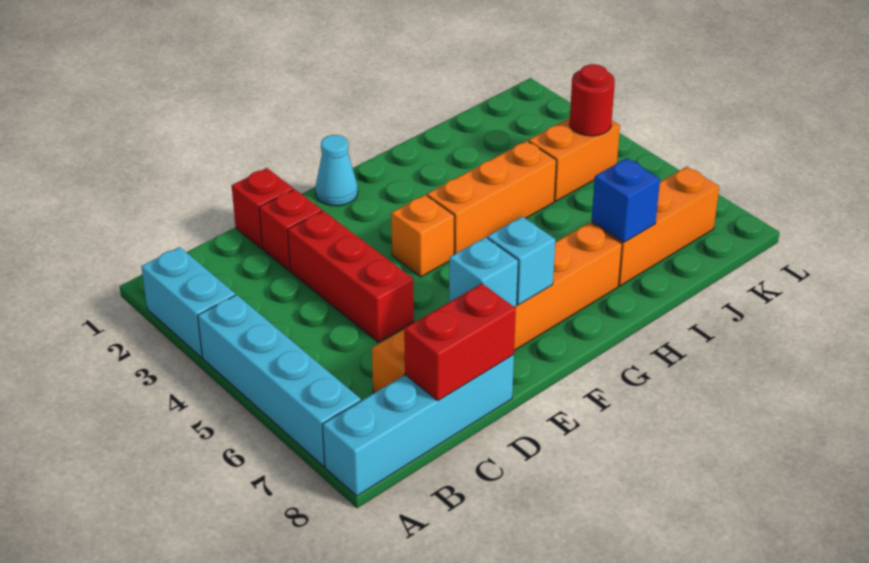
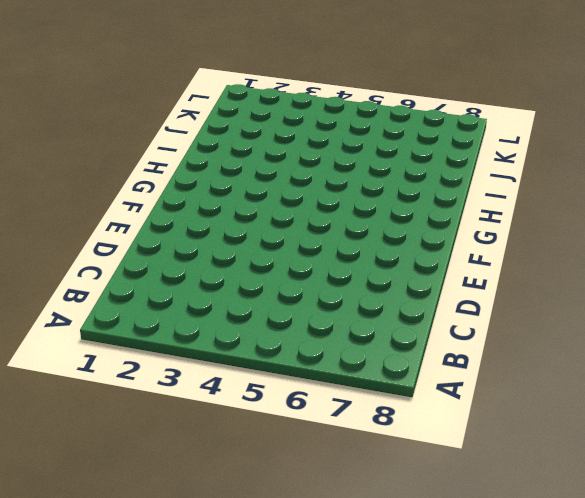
none -> cyan brick A2:A3 level 1
none -> cyan brick A4:A7 level 1
none -> cyan brick A8:D8 level 1

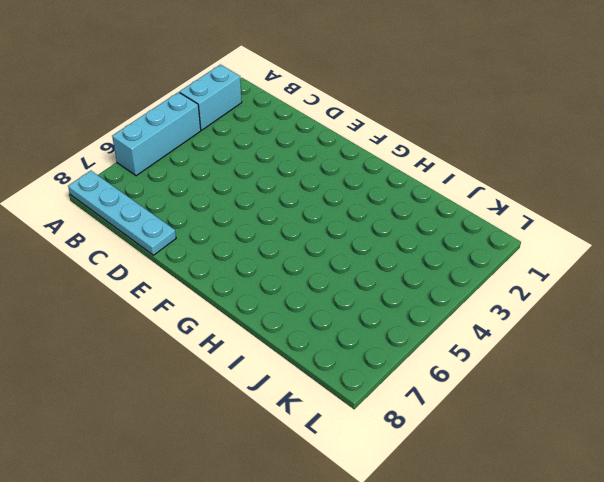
cyan brick A4:A6 level 1 -> cyan brick A4:A7 level 1
cyan plate A8:D8 level 1 -> cyan brick A8:D8 level 1
none -> orange brick C7:H7 level 1
none -> red brick D1 level 1
none -> red brick D2 level 1

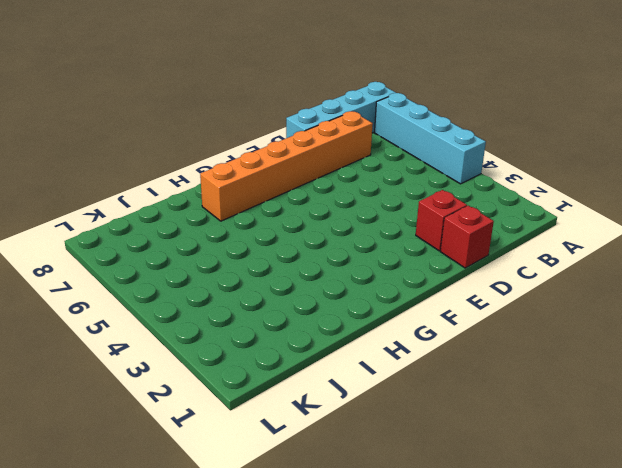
none -> cyan brick A2:A3 level 1
none -> red brick D3:D5 level 1
none -> cyan cone F1 level 1

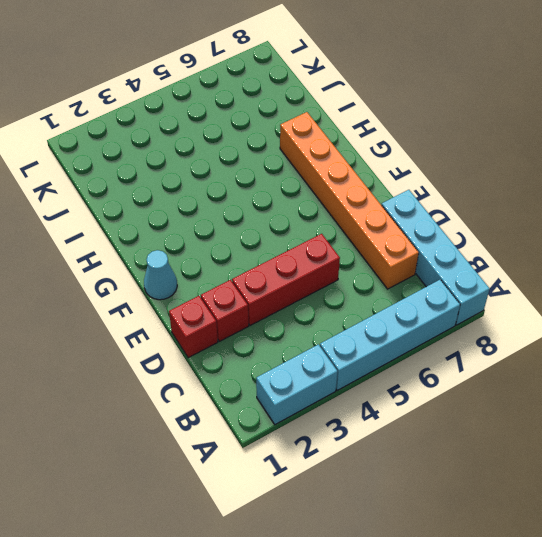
none -> orange brick F4 level 1
none -> orange brick G4:I4 level 1
none -> orange brick I7:K7 level 1

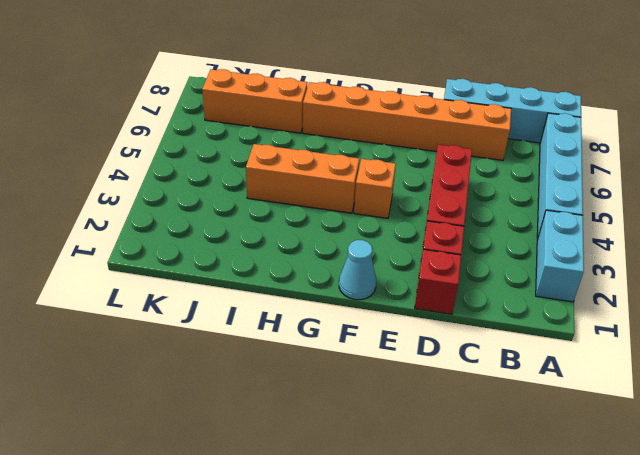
none -> orange brick J4:K4 level 1
none -> red brick C8:D8 level 2
none -> cyan brick E7 level 2

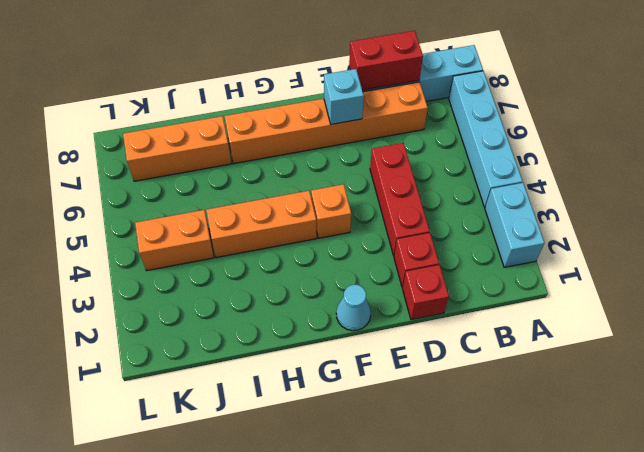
none -> cyan brick F7 level 2
none -> blue brick I7 level 2
none -> red round brick K4 level 2

